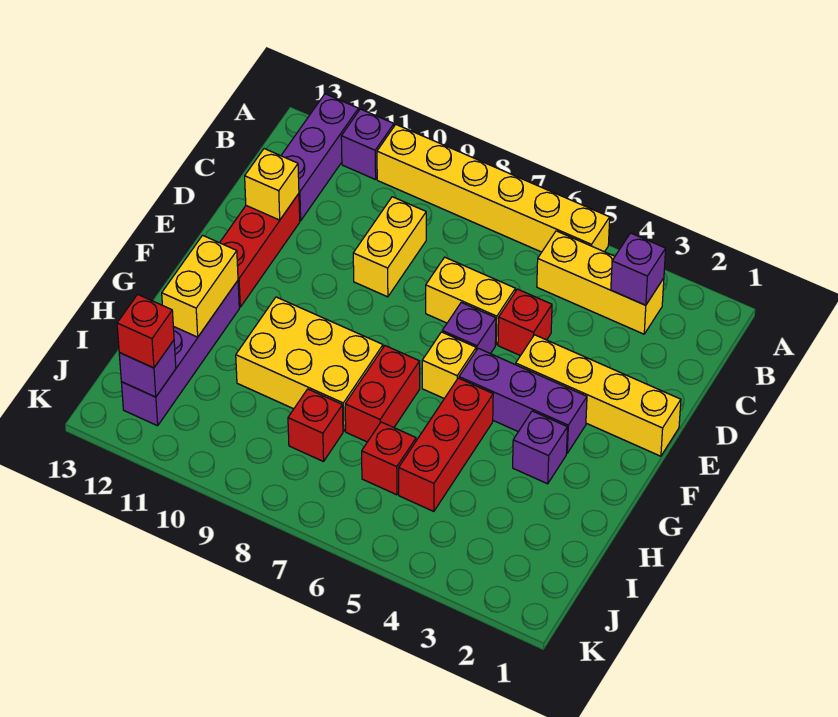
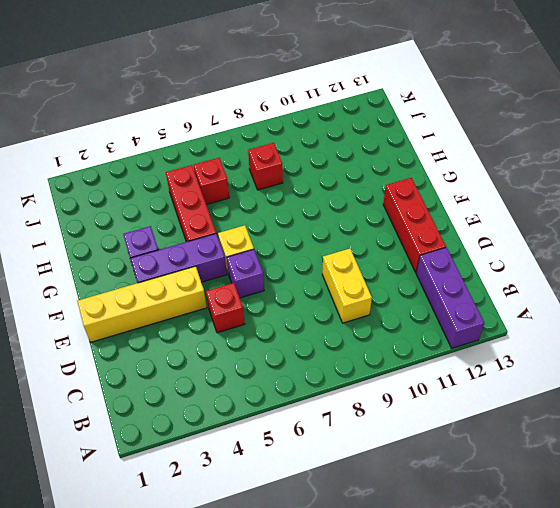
none -> yellow brick A5:A10 level 1
none -> purple brick A11 level 1
none -> yellow brick B3:B5 level 1

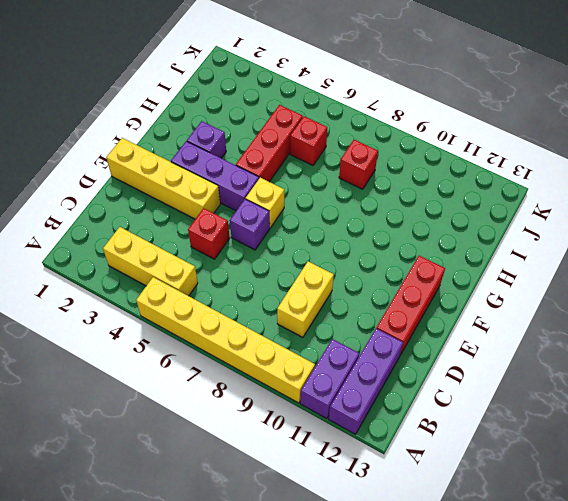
purple brick A11:B11 level 1 -> purple brick A11 level 1
none -> yellow brick D6:D7 level 1
none -> red brick G7:H7 level 1
none -> yellow brick G8:H10 level 1

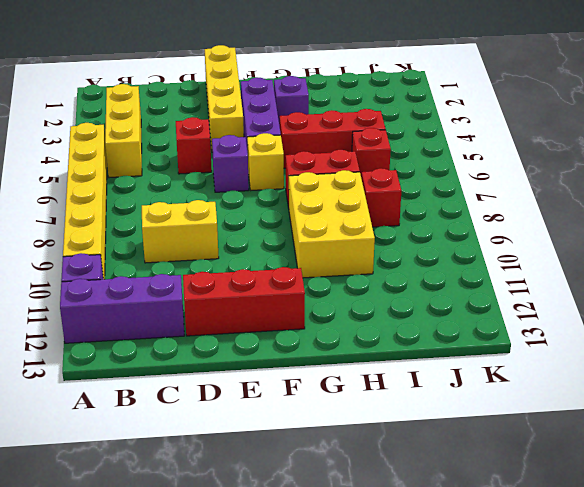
none -> yellow brick D6:D7 level 1
none -> purple brick G12:J12 level 1
none -> purple brick B3 level 2

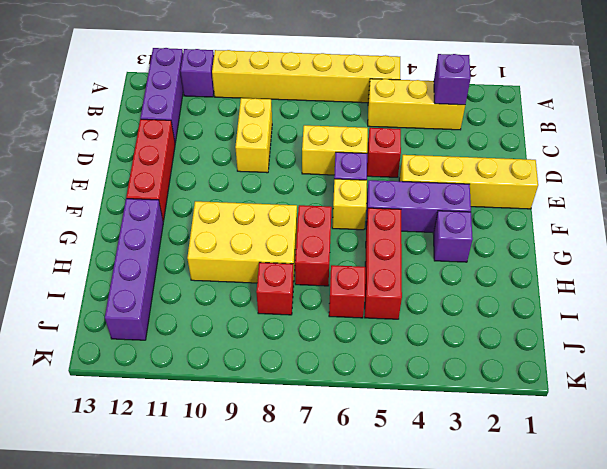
none -> yellow brick D12 level 2
none -> yellow brick G12:H12 level 2
none -> purple brick J12 level 2

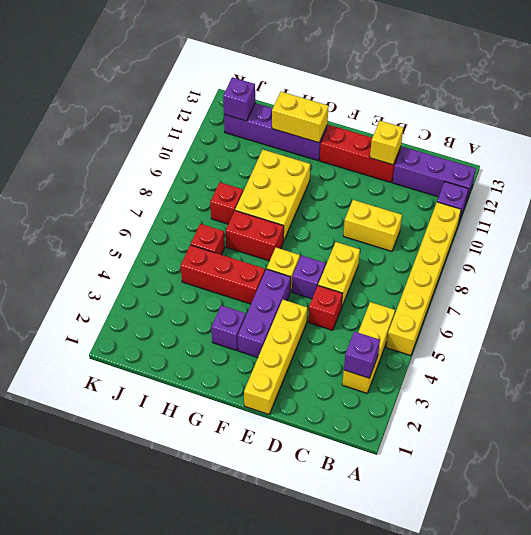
none -> red brick J12 level 3

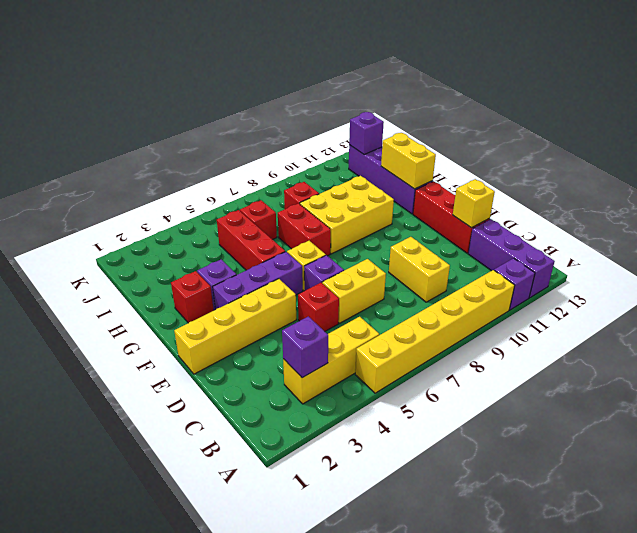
red brick G2 level 1 -> red brick J12 level 3

